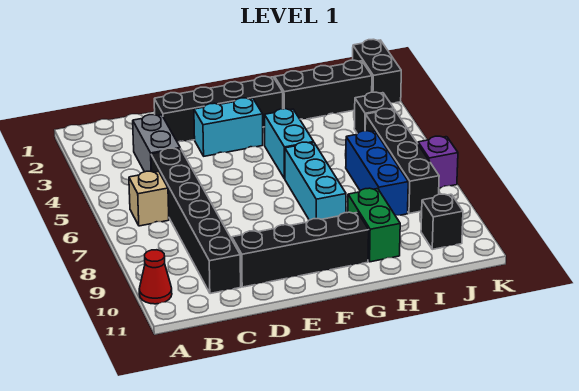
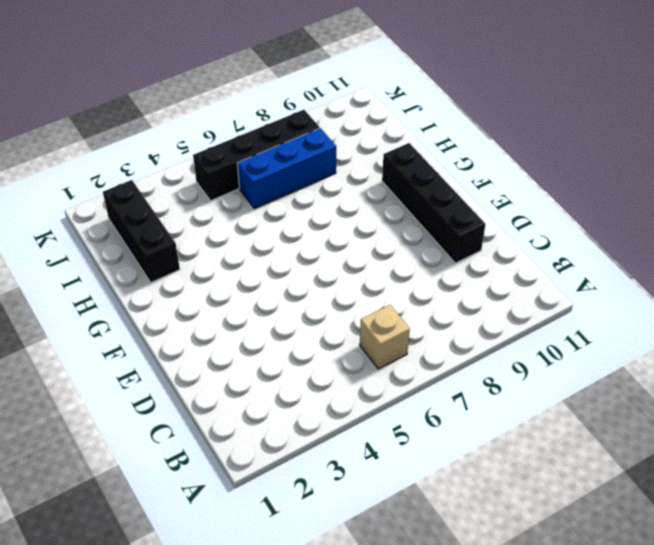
none -> red cone A10 level 1
none -> grey brick C3:C4 level 1
none -> black brick C5:C10 level 1

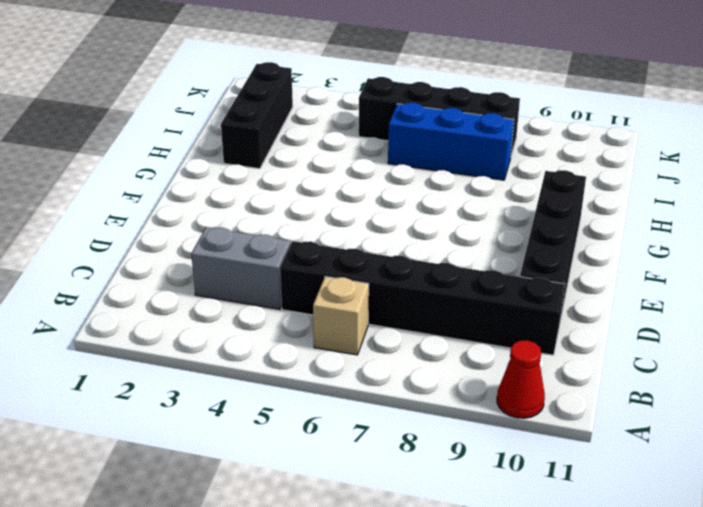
none -> black brick D2:G2 level 1
none -> cyan brick E3:F3 level 1
none -> cyan brick G4:G5 level 1

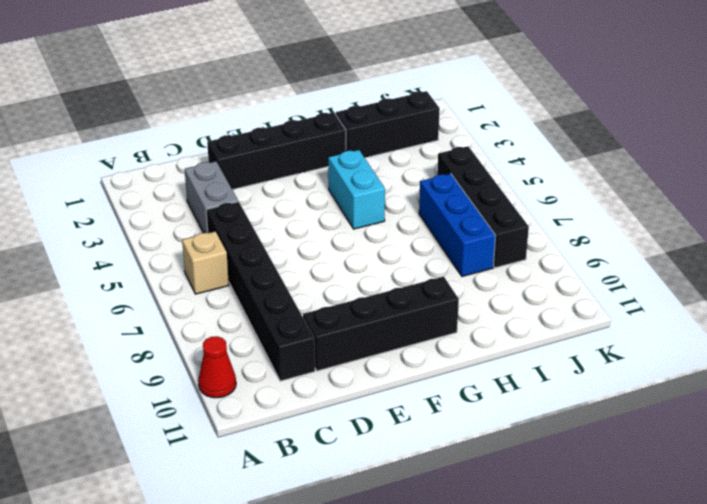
none -> cyan brick E3:F3 level 1
none -> cyan brick G6:G8 level 1
none -> green brick H9:H10 level 1

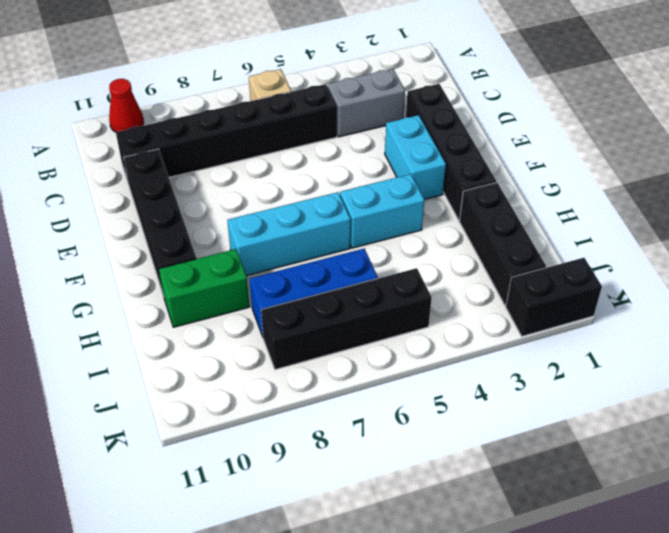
none -> black brick J4 level 1
none -> black brick J10 level 1
none -> purple brick K7 level 1

